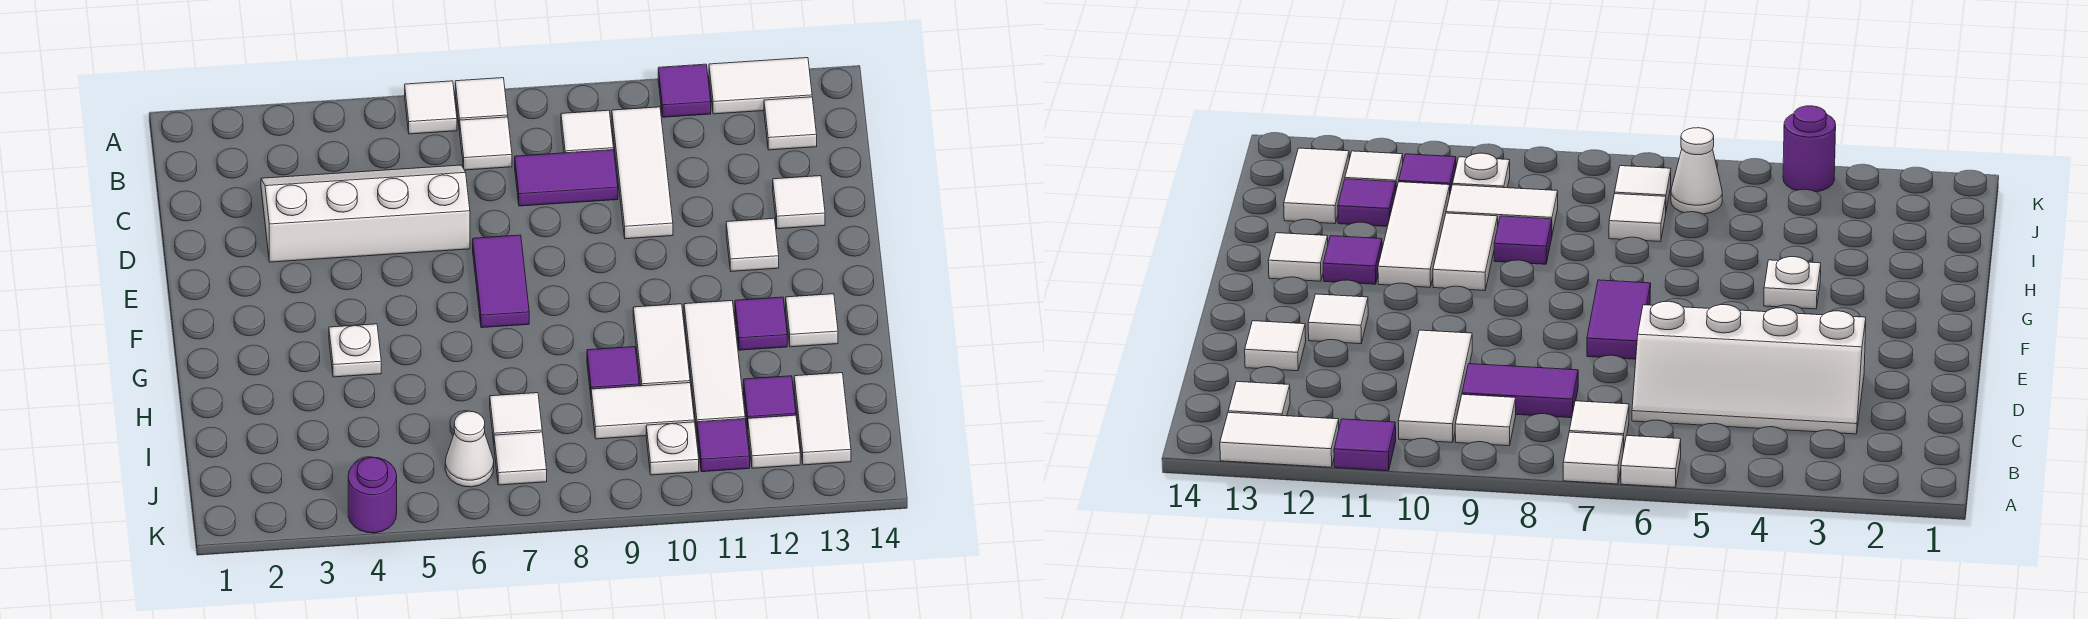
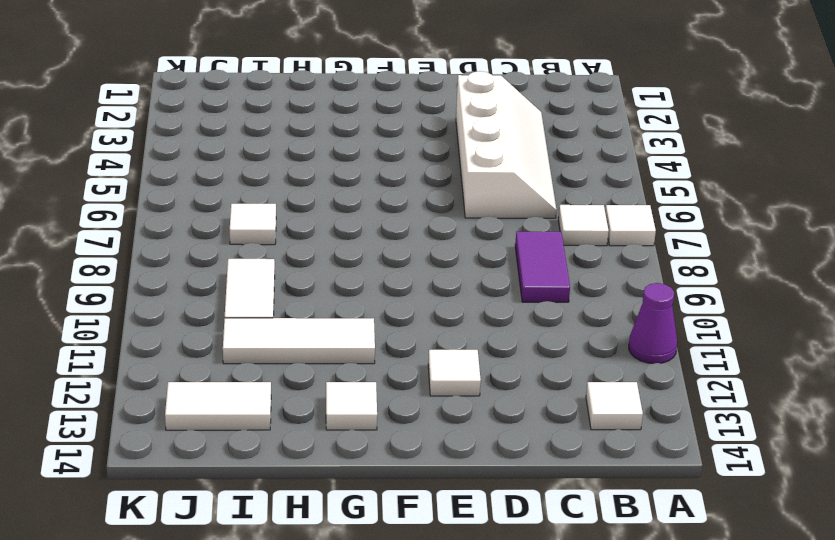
purple cone A11 level 1 -> purple tile A11 level 1
none -> white tile A6 level 1
none -> white tile A12:A13 level 1
none -> white tile B9 level 1

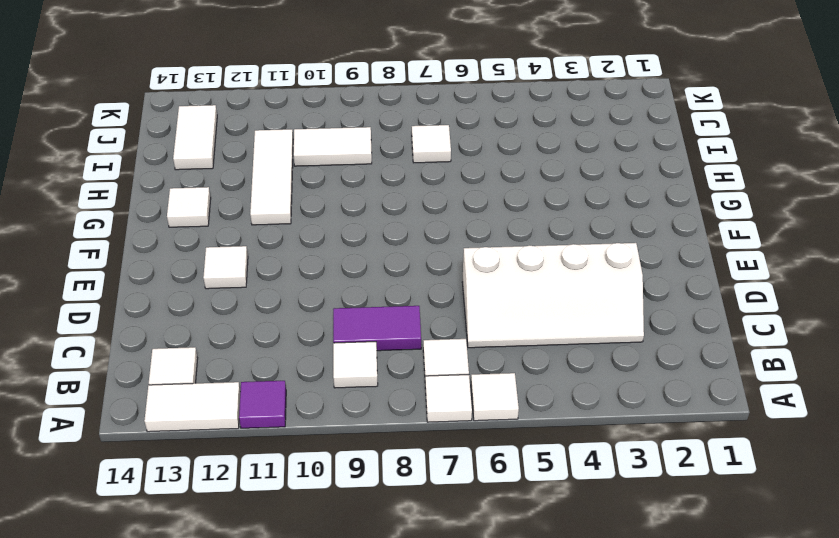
none -> white tile B10:D10 level 1
none -> white tile D13 level 1
none -> purple tile E7:F7 level 1

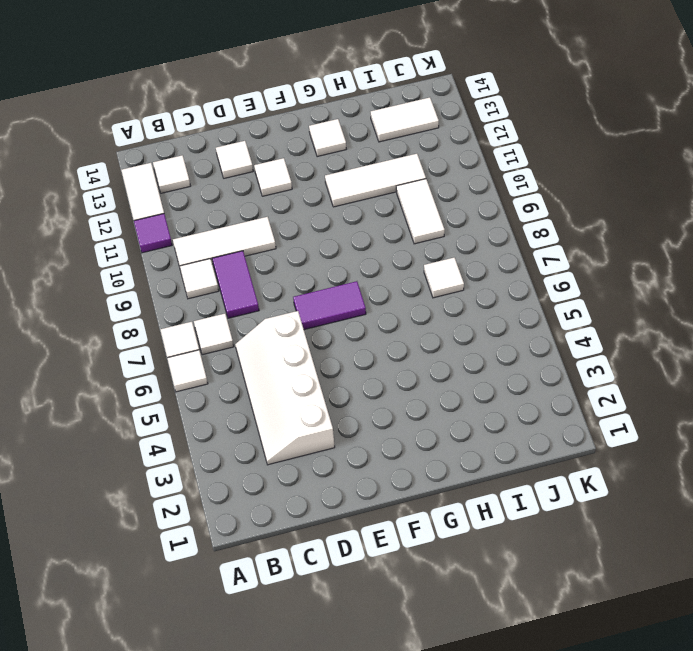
none -> white plate G4 level 1
none -> white tile G10:H10 level 1
none -> purple tile G12 level 1

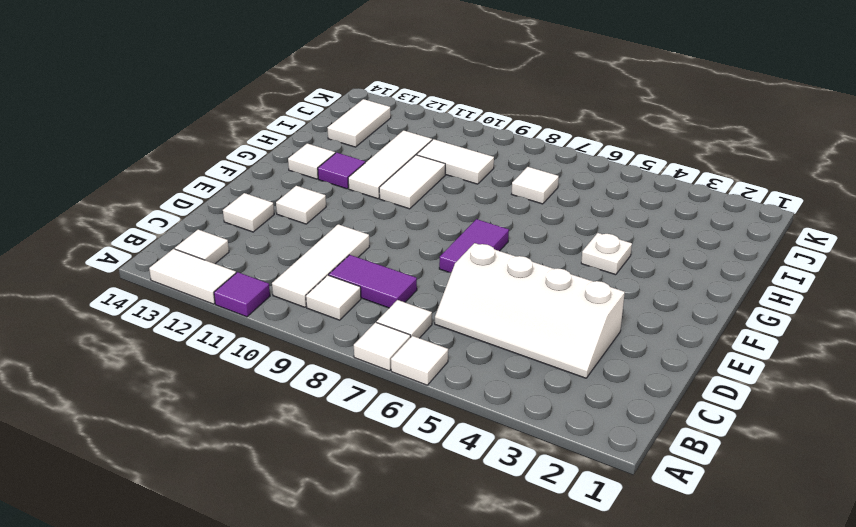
none -> purple tile H9 level 1
none -> purple tile I12 level 1
none -> white cone J6 level 1

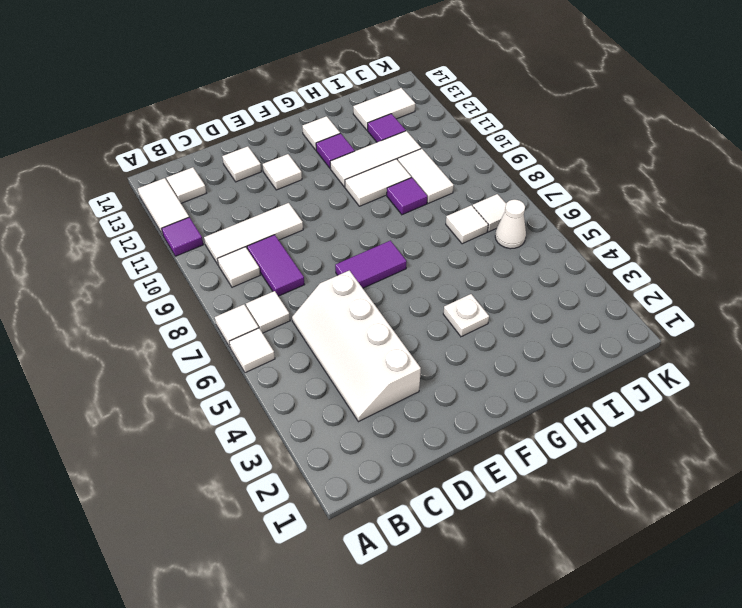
none -> white plate J10 level 1
none -> purple tile J11 level 1
none -> white tile J12 level 1

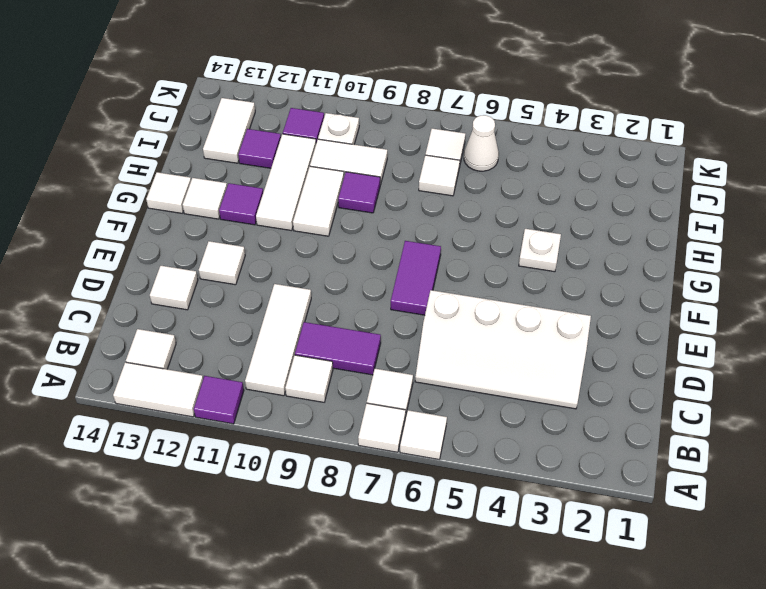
white tile G14 level 1 -> white tile J12 level 1
none -> purple round brick K4 level 1

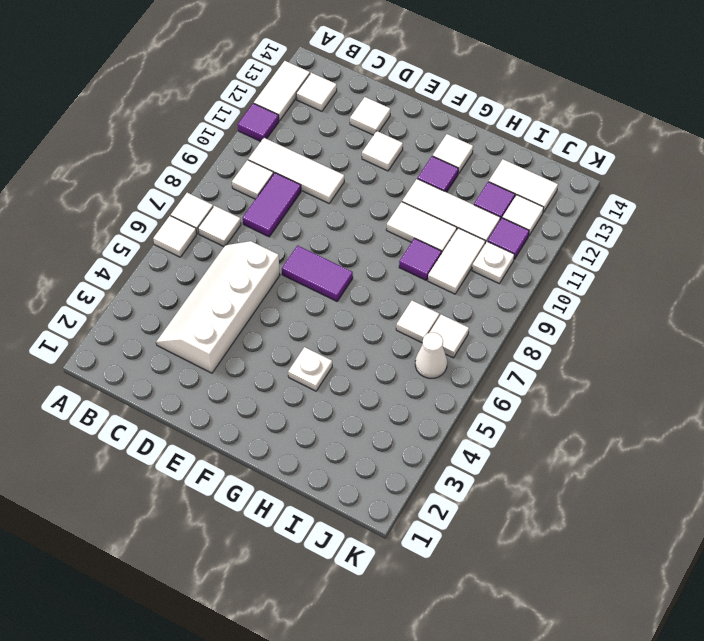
none -> purple round brick K4 level 1

